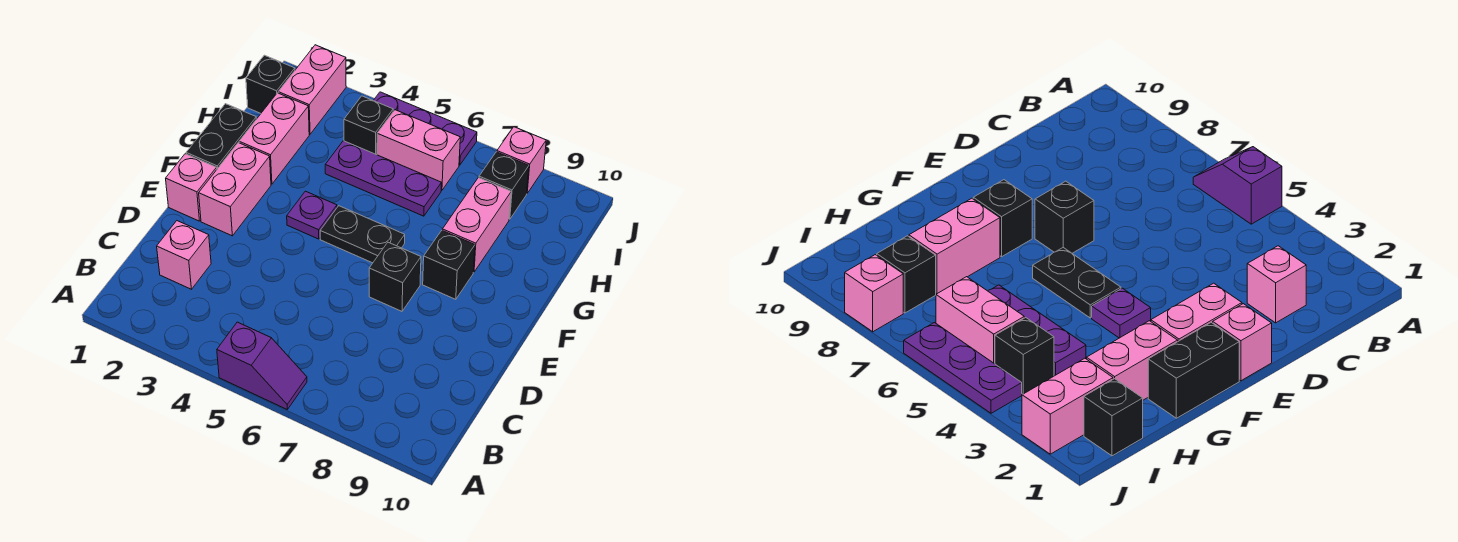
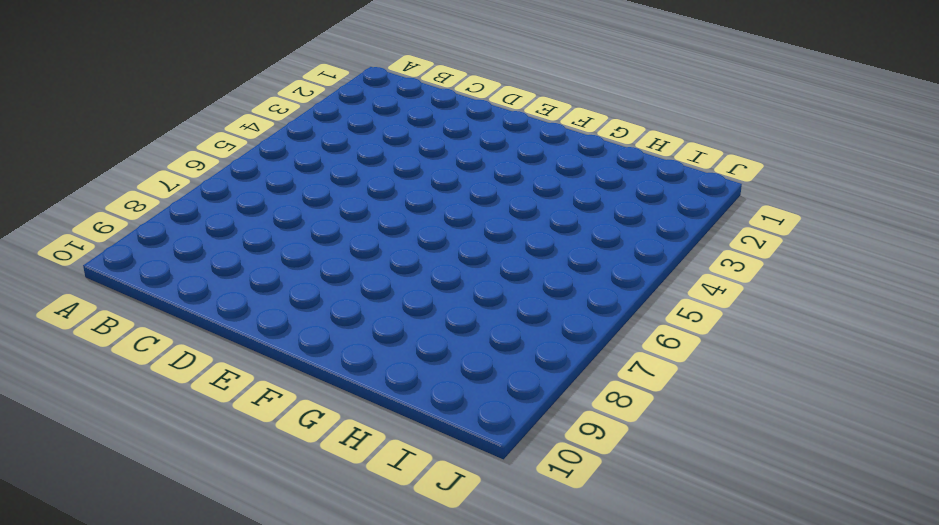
none -> purple slope A5:A6 level 1 top 5
none -> pink brick C2 level 1
none -> pink brick E1 level 1

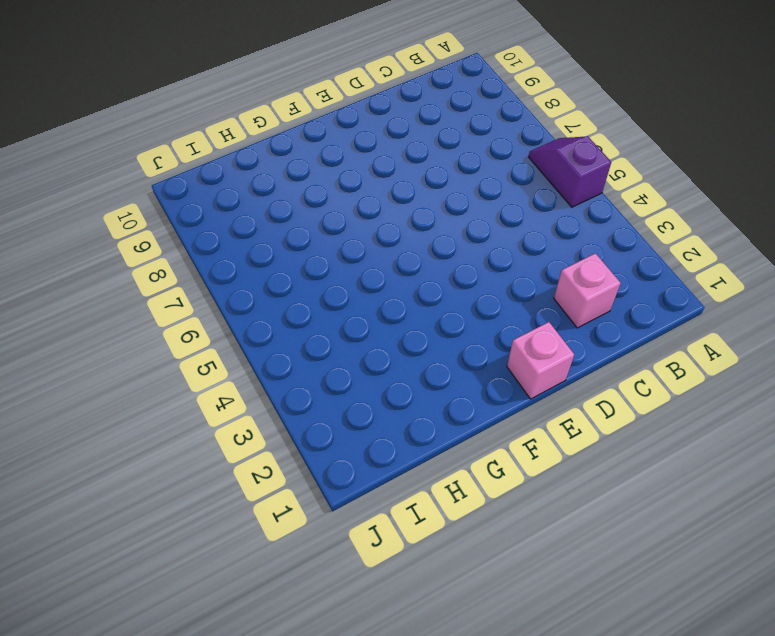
none -> pink brick E2:F2 level 1
none -> black brick E7 level 1
none -> black brick F1:G1 level 1

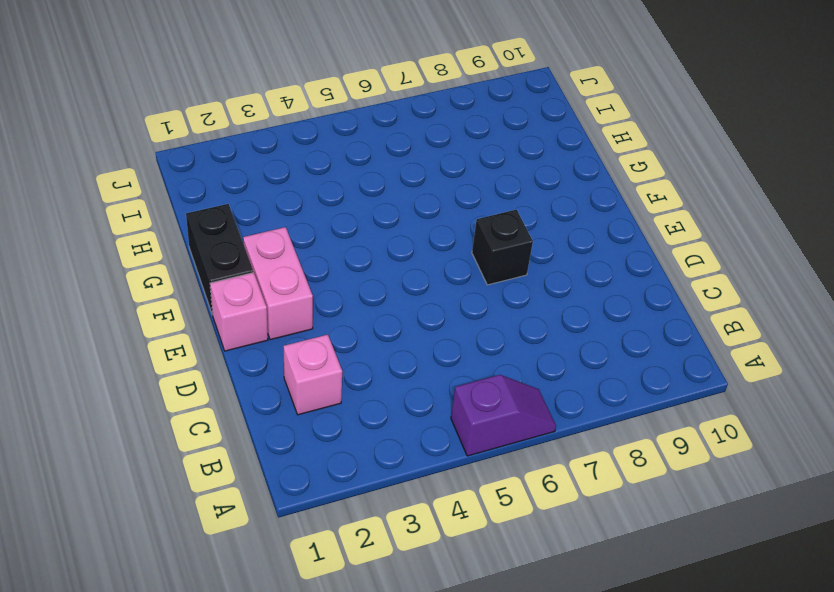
none -> purple plate F4 level 1
none -> black plate F5:F6 level 1
none -> black brick F8 level 1

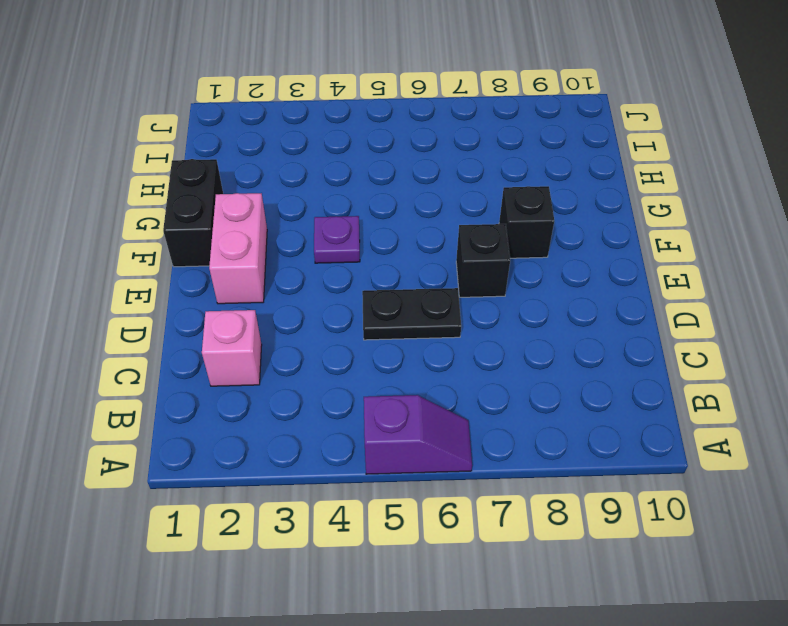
black plate D5:D6 level 1 -> black plate F5:F6 level 1
none -> pink brick E1 level 1
none -> pink brick G2:H2 level 1
none -> pink brick G8:H8 level 1

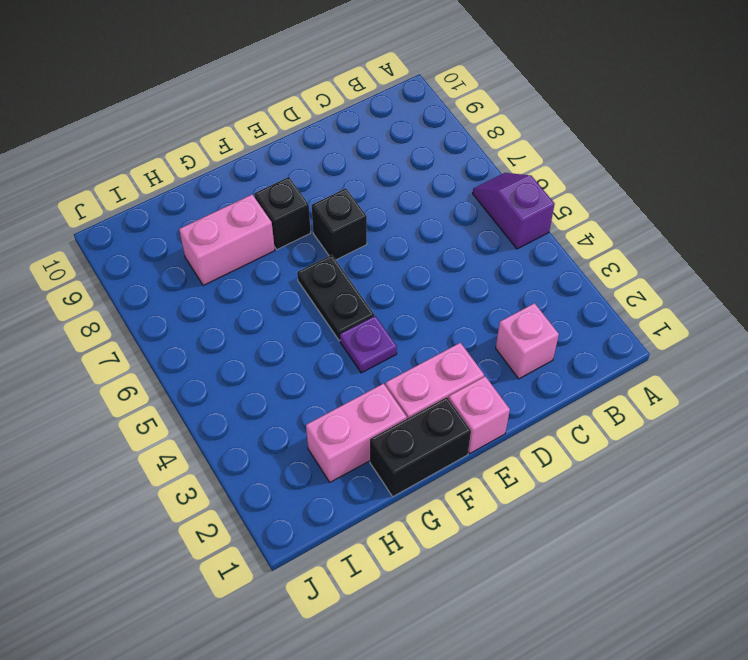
none -> purple plate H4:H6 level 1
none -> black brick I1 level 1
none -> pink brick I2:J2 level 1

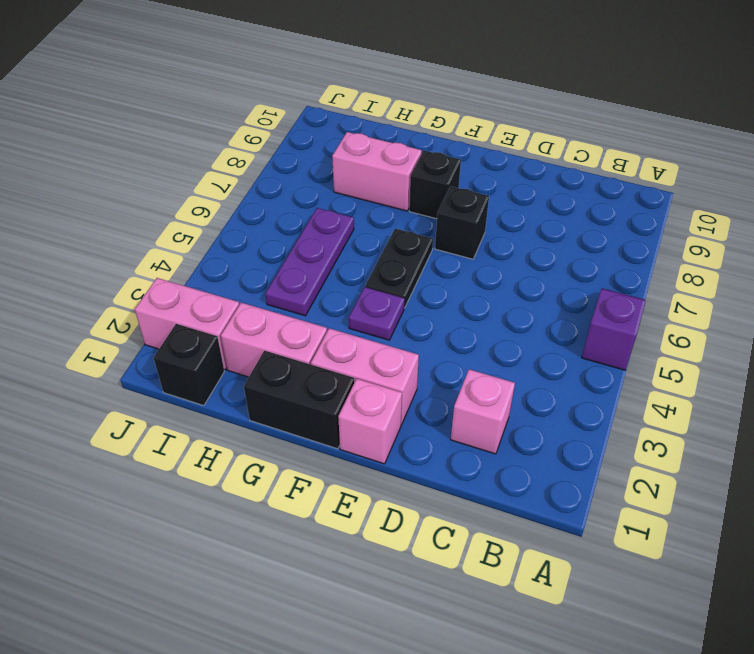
none -> black brick I4 level 1
none -> pink brick I5:I6 level 1
none -> black brick I8 level 1

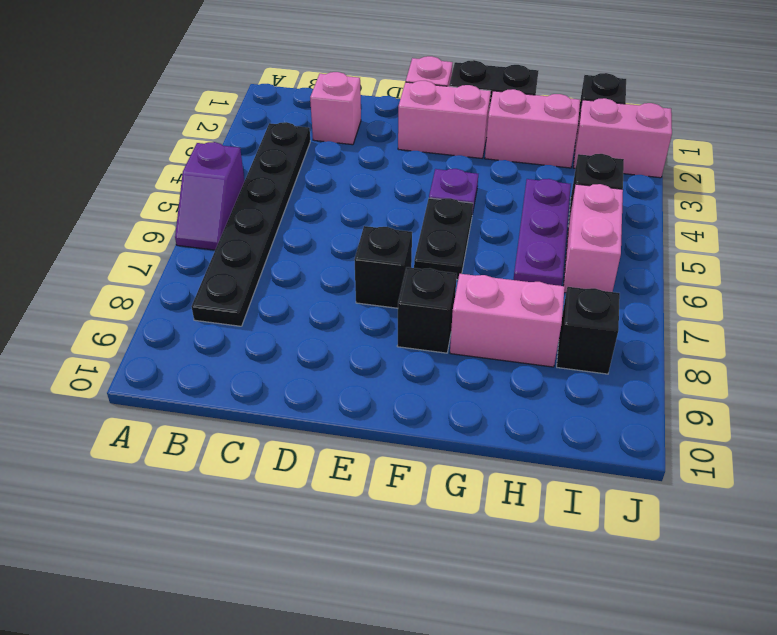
black plate B3:B8 level 1 -> none
none -> purple plate J4:J6 level 1
none -> pink brick J8 level 1

